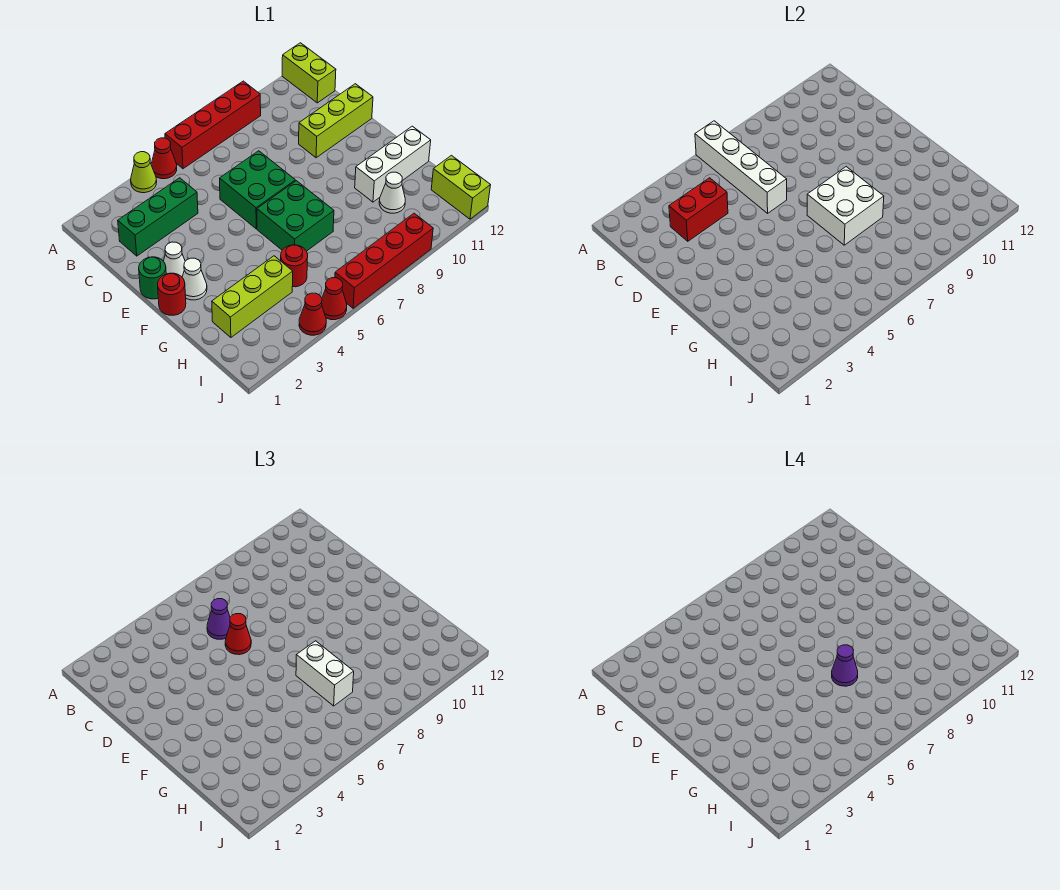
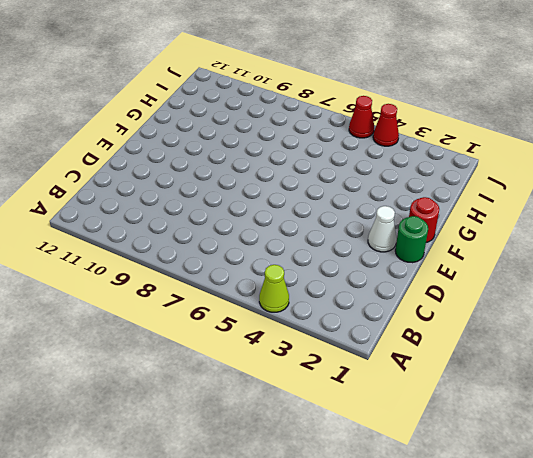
none -> red cone A5 level 1
none -> red brick A6:A9 level 1
none -> lime brick A12:B12 level 1

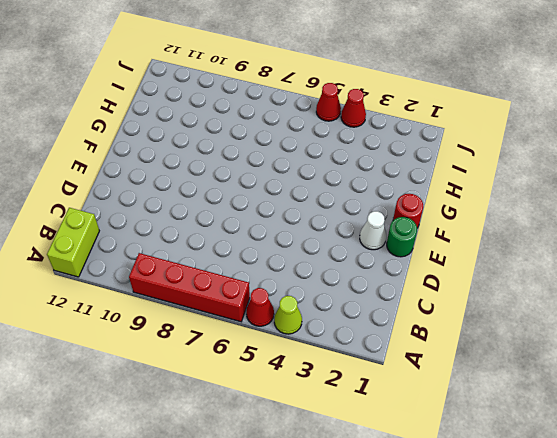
none -> green brick C2:C4 level 1
none -> green brick D6:E7 level 1
none -> lime brick D10:D12 level 1

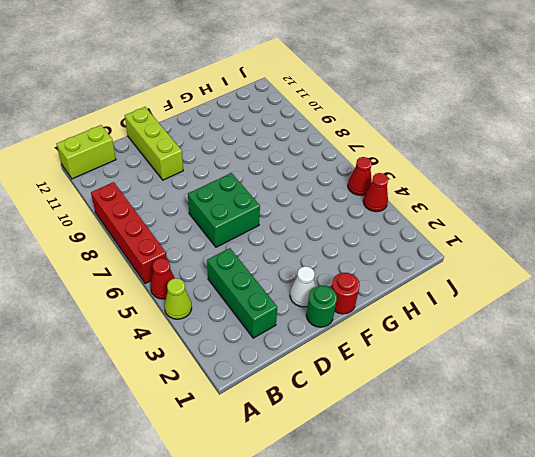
none -> white cone F2 level 1
none -> green brick F6:G7 level 1
none -> white brick G10:G12 level 1

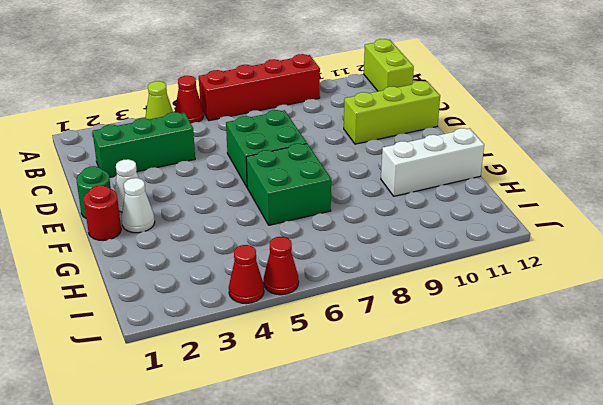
none -> lime brick H2:H4 level 1
none -> red round brick H5 level 1
none -> white cone H10 level 1

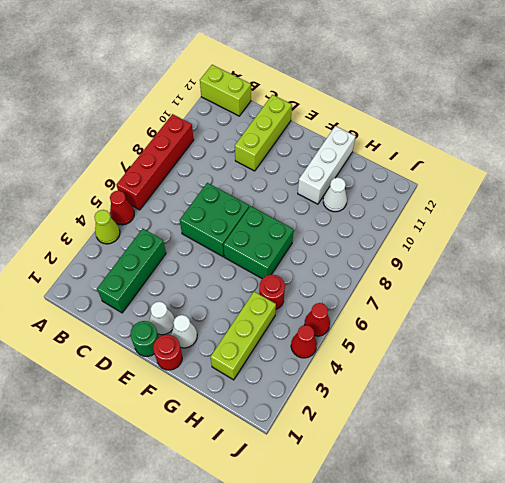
none -> lime brick I12:J12 level 1
none -> red brick J6:J9 level 1
none -> white brick A6:D6 level 2

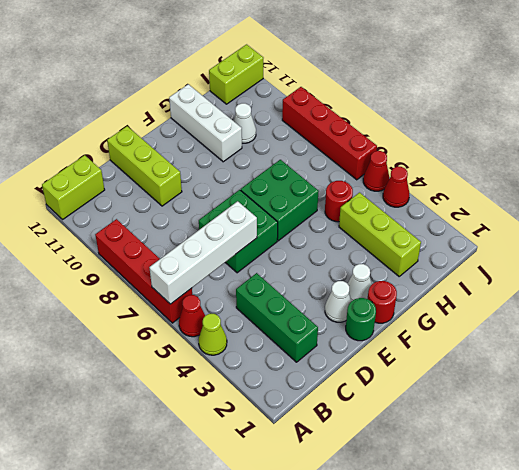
none -> red brick C3:C4 level 2
none -> white brick F7:G8 level 2
none -> purple cone C6 level 3

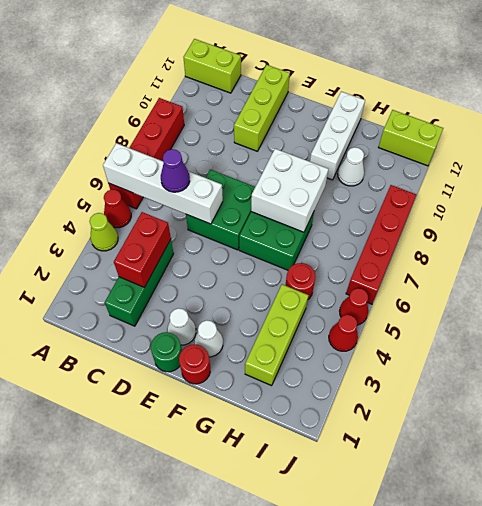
none -> red cone D6 level 3
none -> white brick G7:H7 level 3
none -> purple cone G7 level 4

